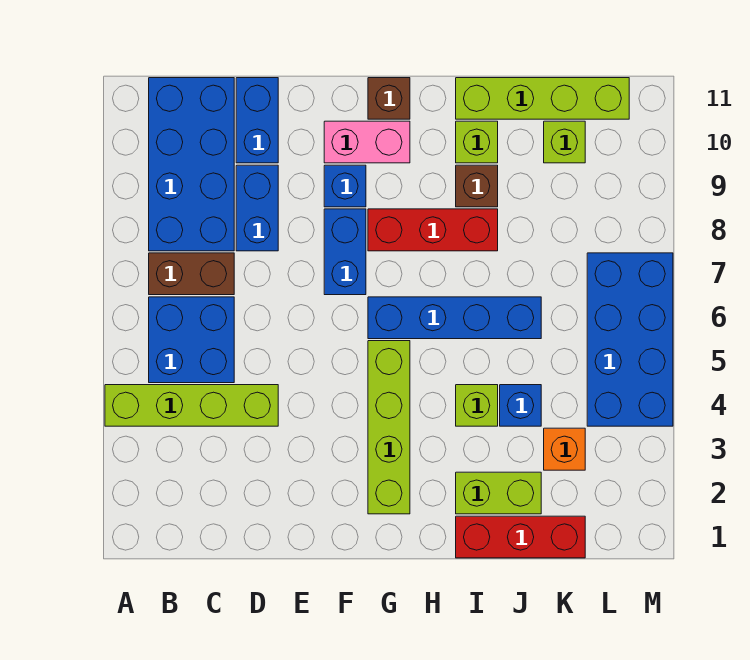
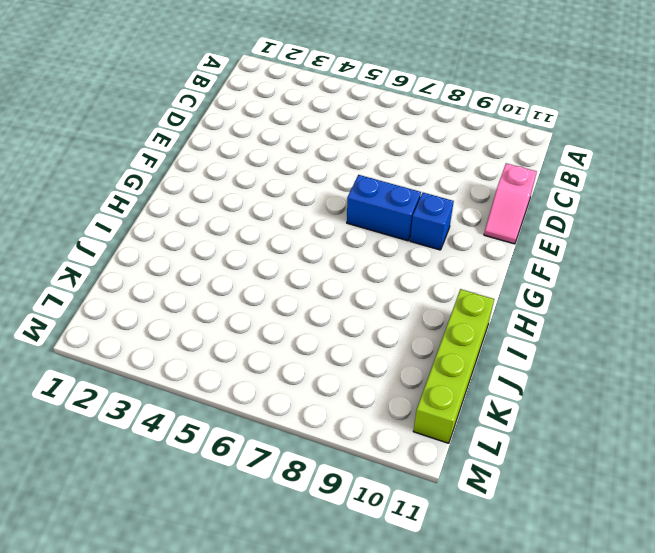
pink slope D11:E11 level 1 top D -> blue brick D10:D11 level 1
none -> lime brick A4:D4 level 1
none -> blue brick B5:C6 level 1
none -> brown brick B7:C7 level 1

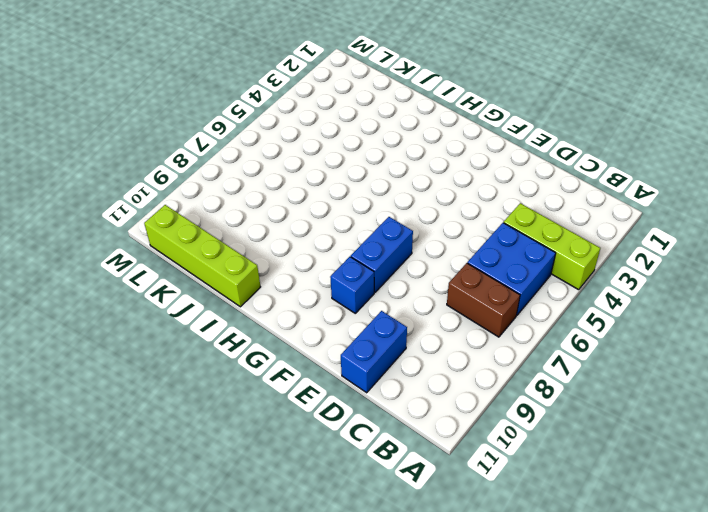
lime brick A4:C4 level 1 -> lime brick A4:D4 level 1
none -> blue brick B8:C11 level 1
none -> blue brick D8:D9 level 1
none -> pink brick F10:G10 level 1

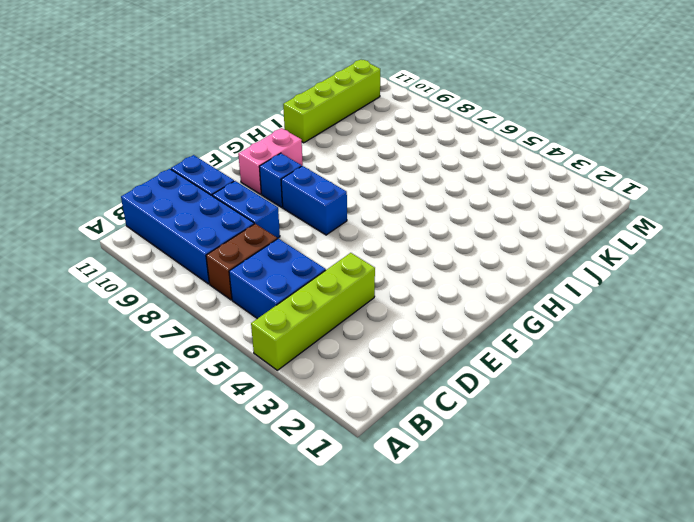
none -> lime brick G2:G5 level 1
none -> blue brick G6:J6 level 1
none -> red brick G8:I8 level 1

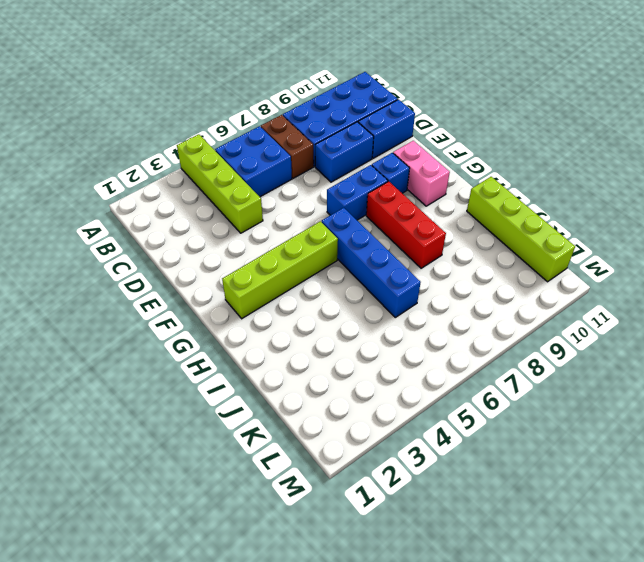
none -> brown brick G11 level 1
none -> red brick I1:K1 level 1
none -> lime brick I2:J2 level 1

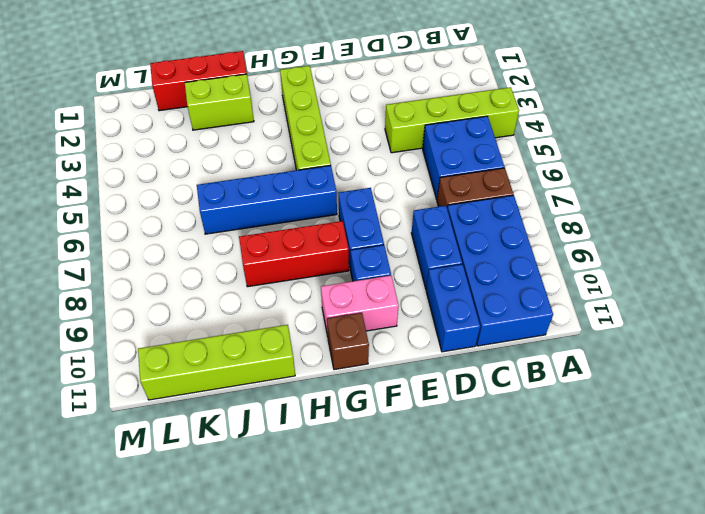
none -> lime brick I4 level 1
none -> brown brick I9 level 1
none -> lime brick I10 level 1

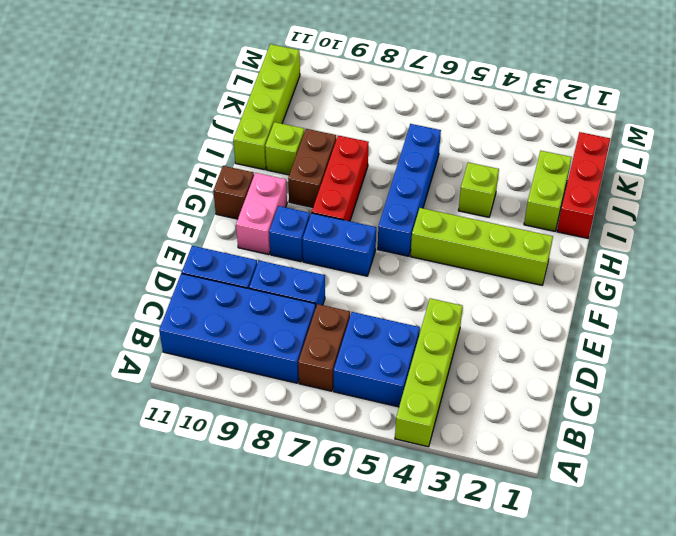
brown brick H9:I9 level 1 -> brown brick I9 level 1
none -> blue brick J4 level 1
none -> orange brick K3 level 1
none -> lime brick K10 level 1

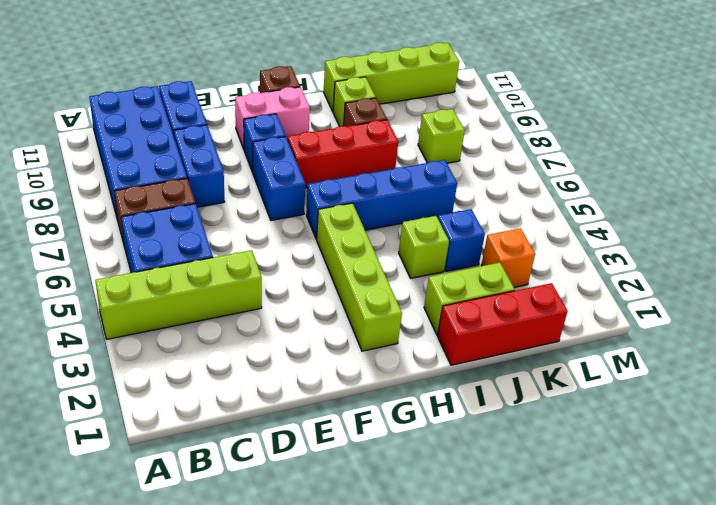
lime brick K8 level 1 -> lime brick K10 level 1
none -> blue brick L4:M7 level 1

